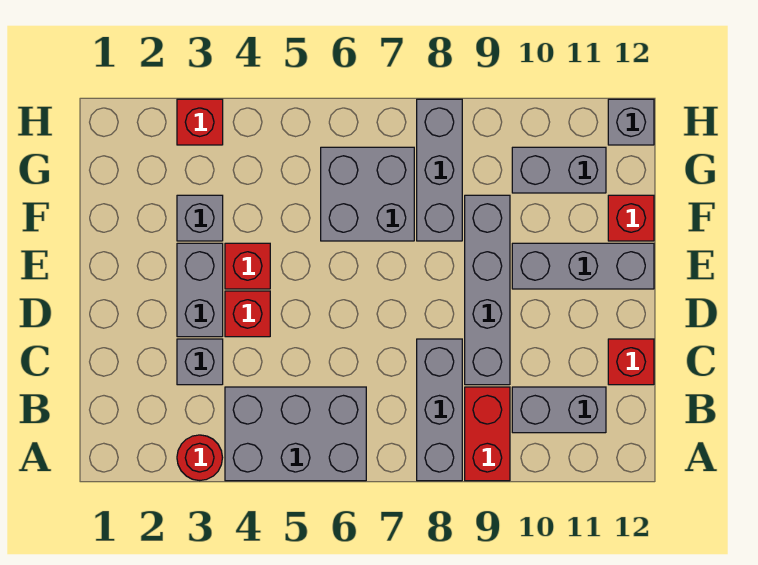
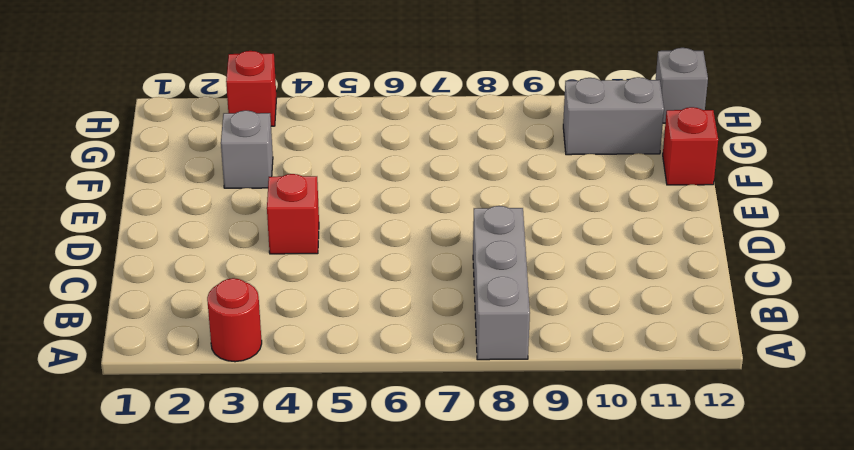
none -> grey brick A4:B6 level 1
none -> red brick A9:B9 level 1
none -> grey brick B10:B11 level 1

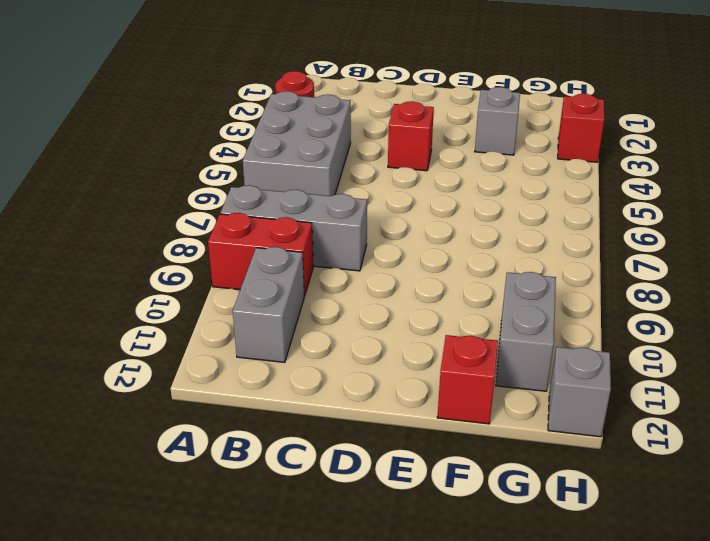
none -> grey brick C3 level 1
none -> grey brick C9:F9 level 1
none -> red brick C12 level 1

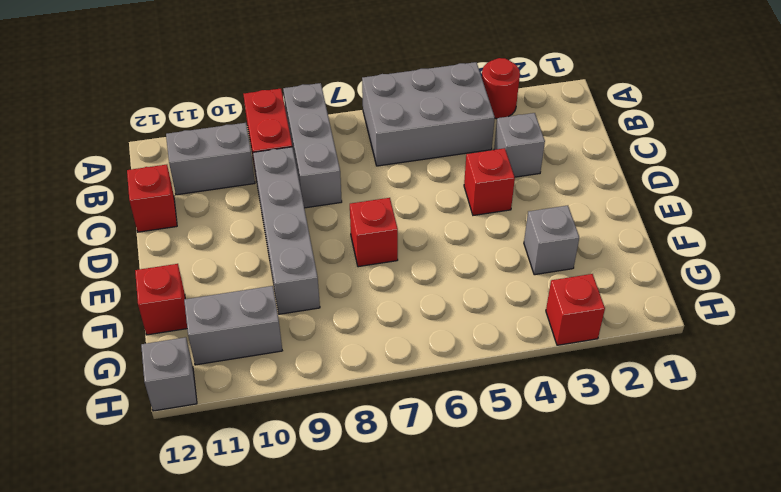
red brick E7 level 1 -> red brick E4 level 1
none -> grey brick D3:E3 level 1
none -> grey brick E10:E12 level 1
none -> grey brick F6:G7 level 1

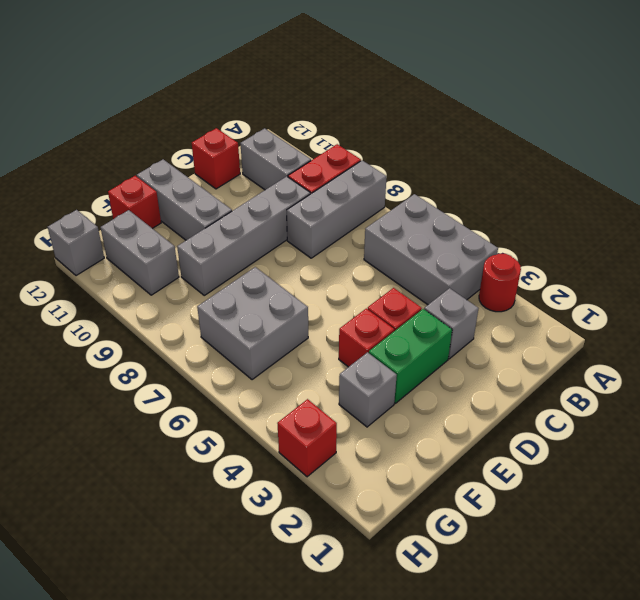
green brick D3:E3 level 1 -> grey brick D3:E3 level 1
none -> grey brick F8:H8 level 1

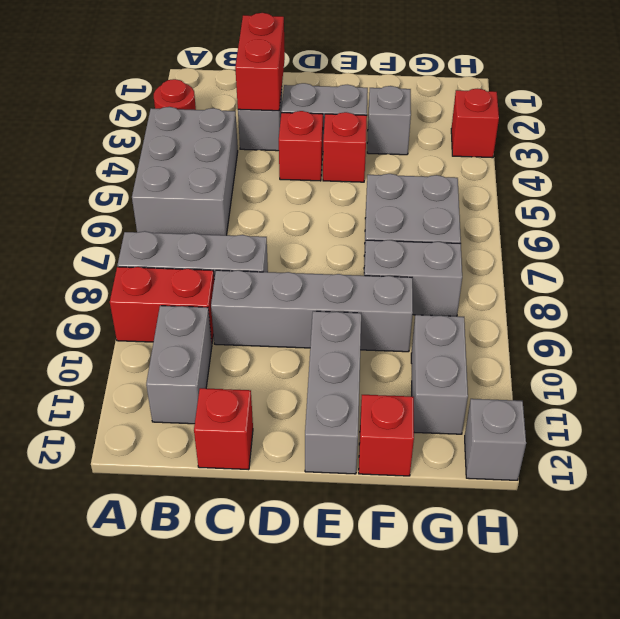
red brick C2:C3 level 2 -> none
grey brick F8:G8 level 1 -> grey brick F8:H8 level 1

